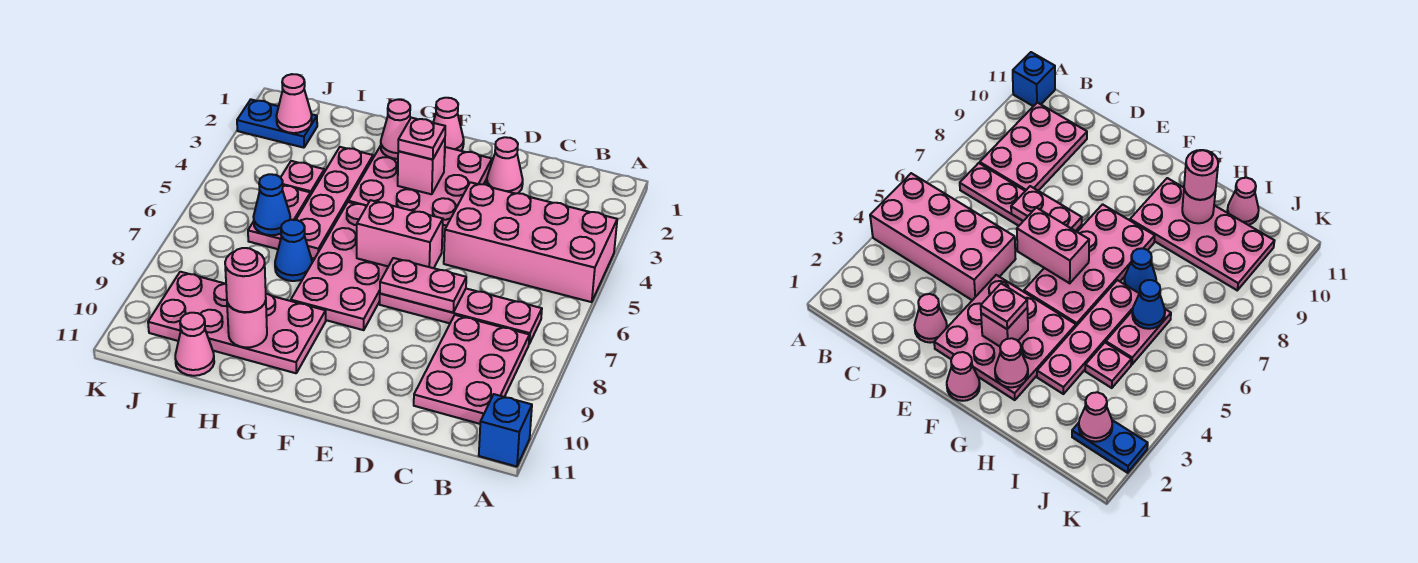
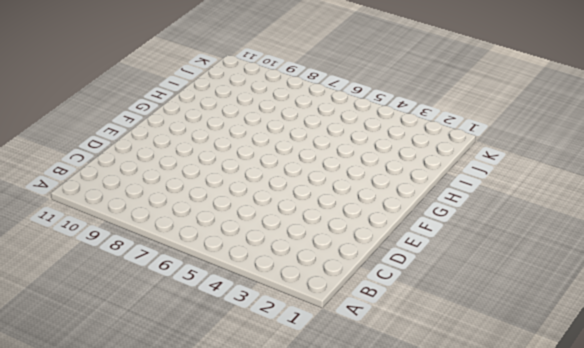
none -> pink brick A4:D5 level 1
none -> blue brick A11 level 1
none -> pink plate B7:E7 level 1

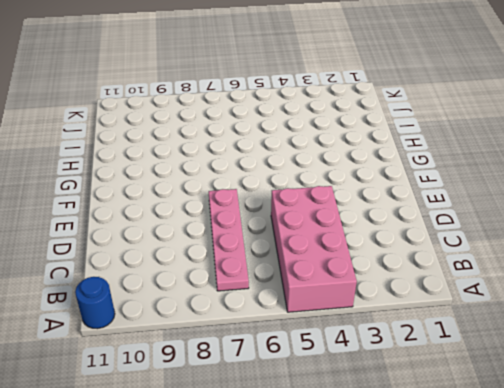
blue round brick A11 level 1 -> blue brick A11 level 1
none -> pink plate B8:C10 level 1
none -> pink cone D2 level 1
none -> pink plate E2:G4 level 1

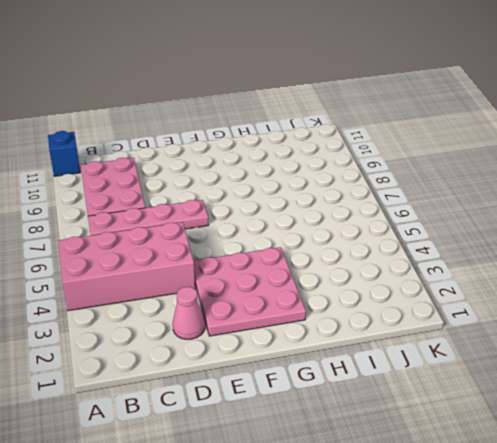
none -> pink cone F1 level 1
none -> pink plate F5:G8 level 1
none -> pink plate G9:J10 level 1

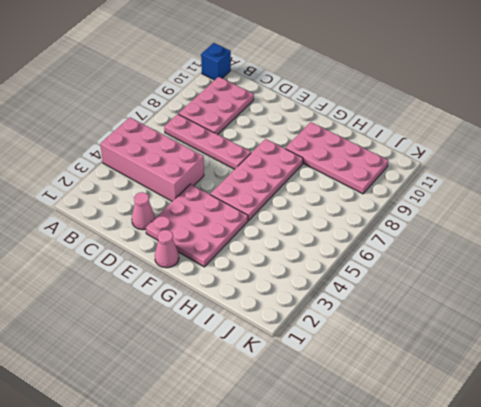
none -> pink plate H3:H6 level 1
none -> blue cone H7 level 1
none -> pink plate I4 level 1

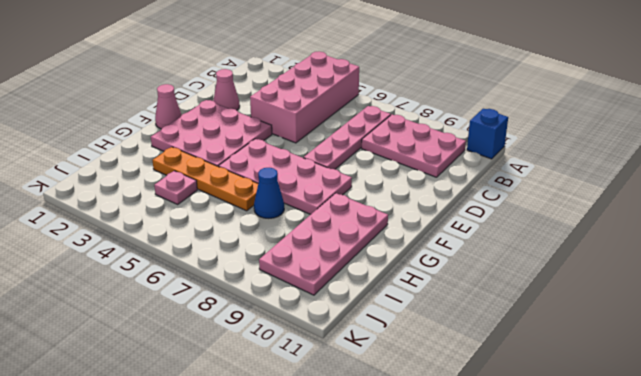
orange plate H3:H6 level 1 -> pink plate H3:H6 level 1
none -> pink plate I5:I6 level 1
none -> pink cone I11 level 1
none -> blue plate J2:K2 level 1

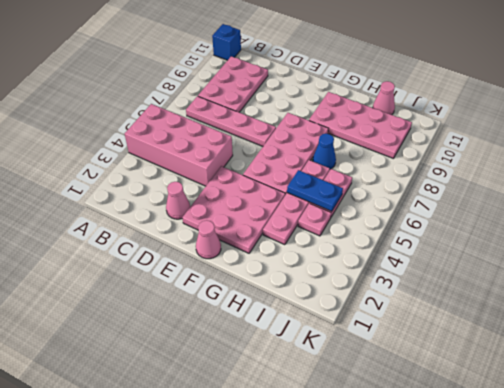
blue plate H5:I5 level 2 -> blue plate J2:K2 level 1
none -> pink plate D7:E7 level 2
none -> pink brick E6:F6 level 2
none -> pink brick F3 level 2

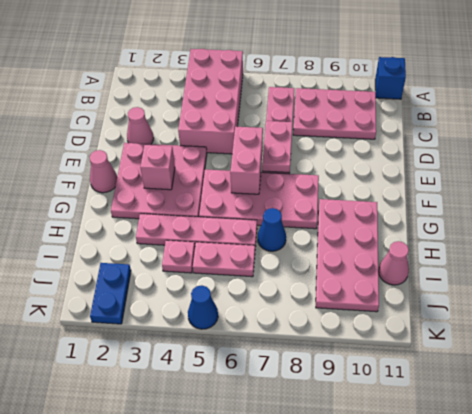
blue cone K5 level 1 -> blue cone I6 level 2
none -> pink cone G2 level 2
none -> pink round brick H10 level 2
none -> pink cone J2 level 2

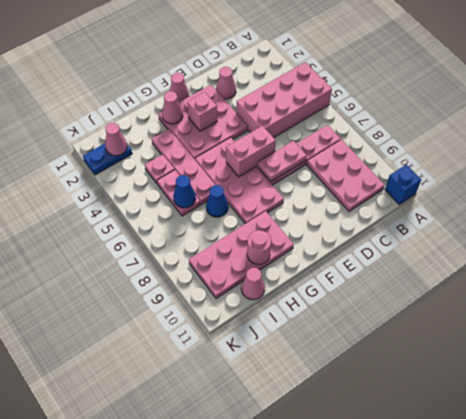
none -> pink plate F3 level 3
none -> pink round brick H10 level 3

